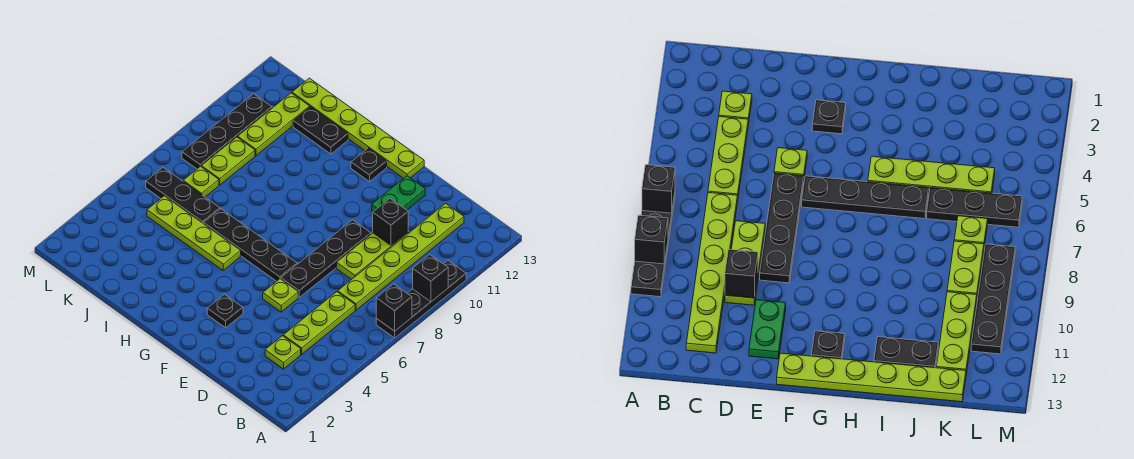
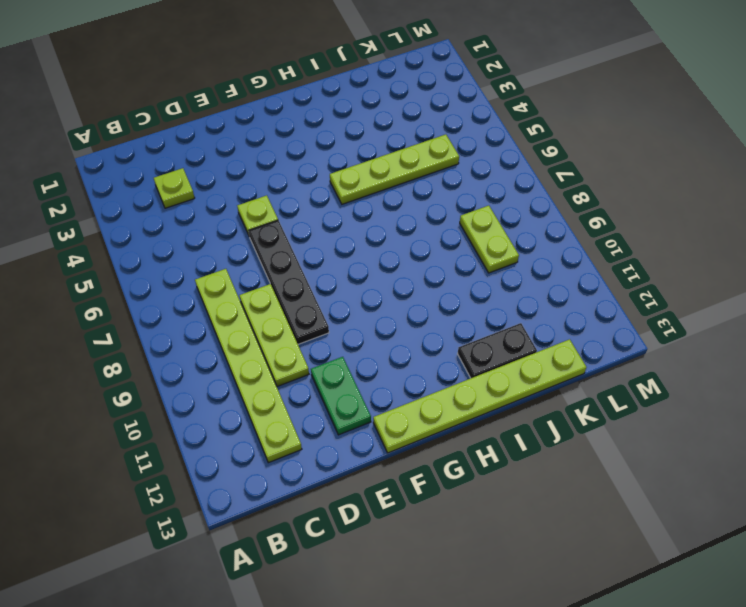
none -> black plate A7:A10 level 1
none -> lime plate C4:C6 level 1
none -> black plate F3 level 1

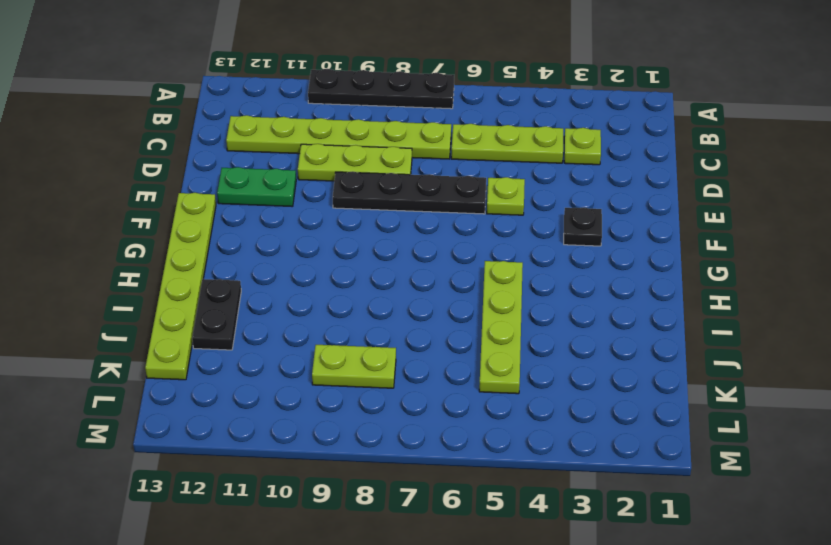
none -> black plate F6:I6 level 1
none -> black plate G12 level 1
none -> black plate J6:L6 level 1

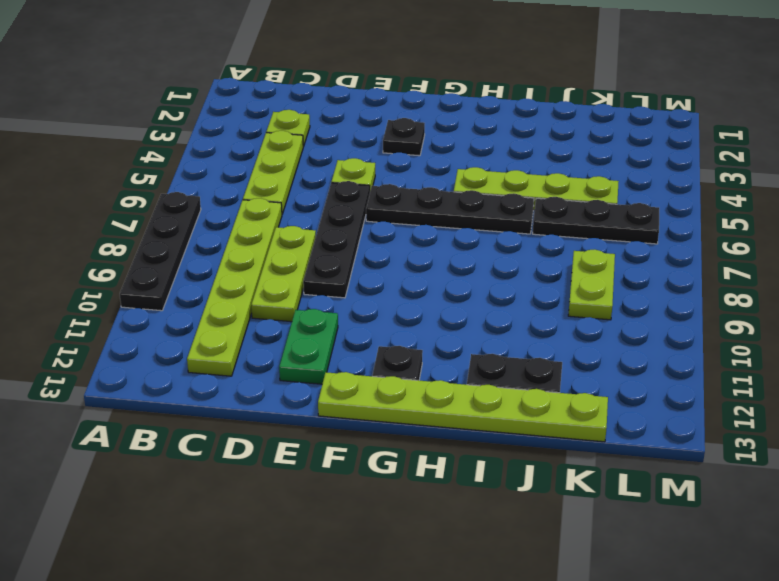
none -> lime plate K7 level 1
none -> lime plate K10:K12 level 1
none -> black plate L8:L11 level 1

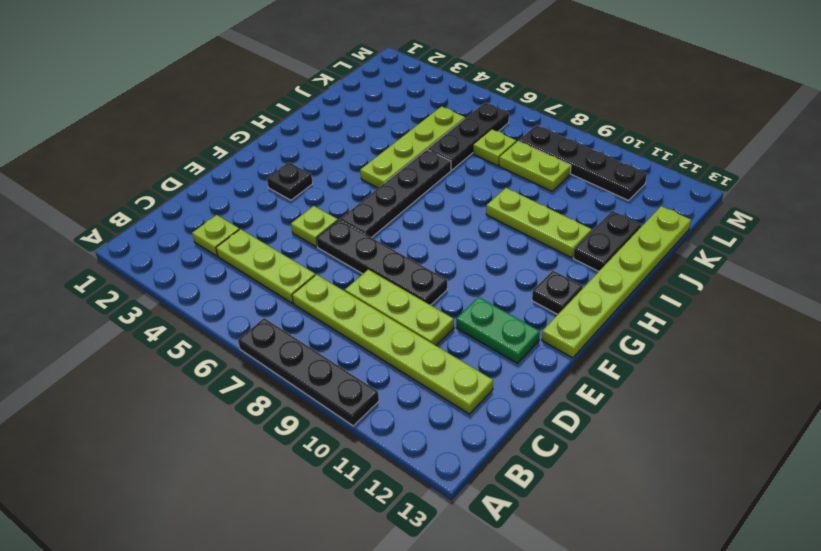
lime plate I9:I11 level 1 -> lime plate K10:K12 level 1
none -> black brick A7 level 2
none -> black brick A9 level 2
none -> black brick D10 level 2

